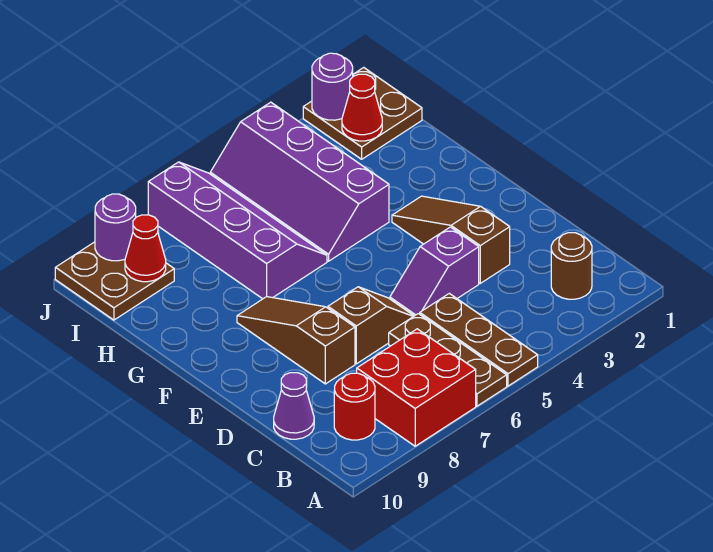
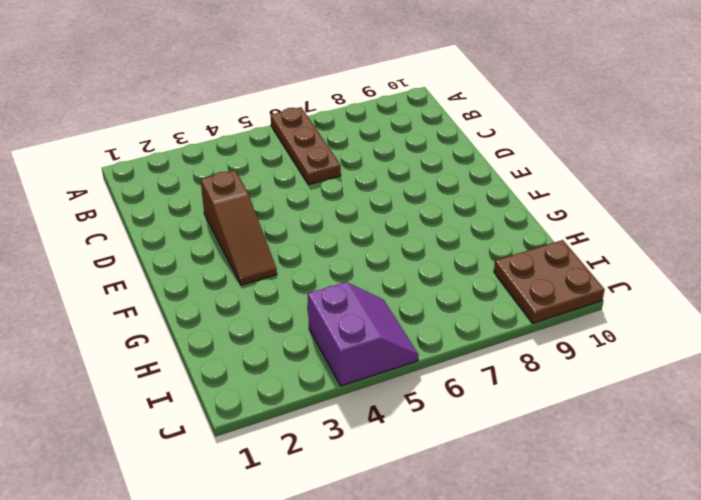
purple slope I4:J5 level 1 top 4 -> purple slope G4:J5 level 1 top 4
none -> brown plate A5:C5 level 1
none -> red brick A7:B8 level 1
none -> brown round brick B2 level 1

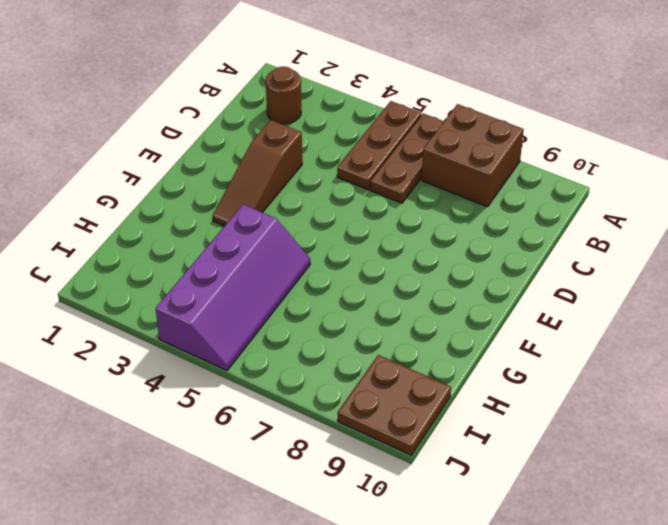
brown brick A7:B8 level 1 -> red brick A7:B8 level 1
none -> red round brick B9 level 1
none -> purple cone C10 level 1
none -> purple slope D4:D5 level 1 top 4

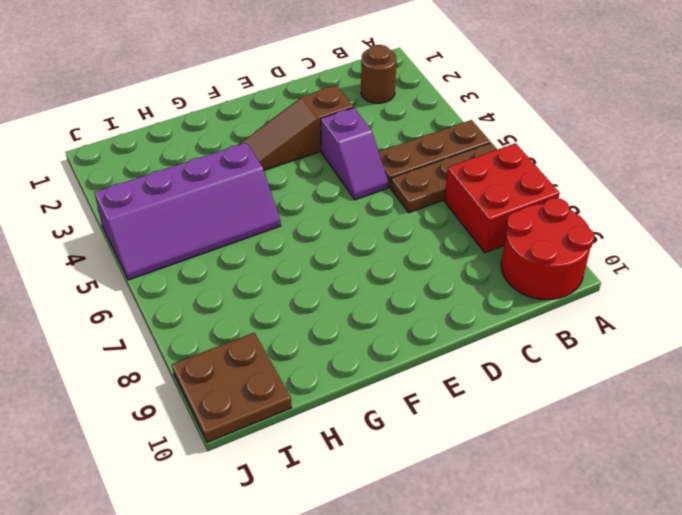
red round brick A9:B10 level 1 -> red round brick B9 level 1
none -> purple cone C10 level 1
none -> brown slope D6:D7 level 1 top 7
none -> brown slope D8:F8 level 1 top D

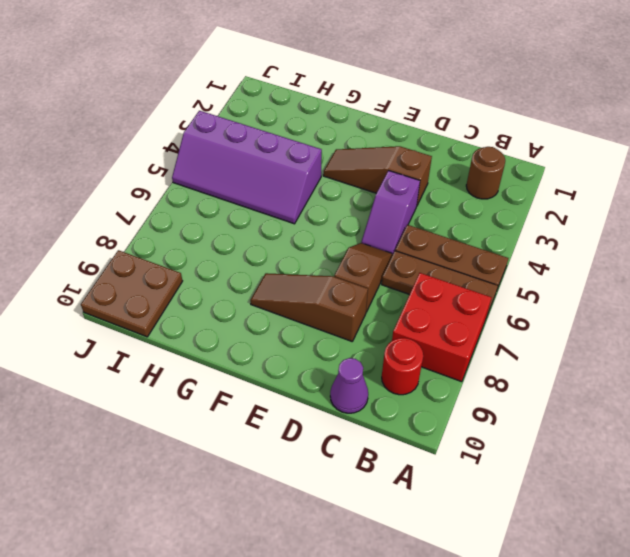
none -> purple slope G6:J7 level 1 top 7
none -> brown plate I1:J2 level 1
none -> red cone I2 level 2

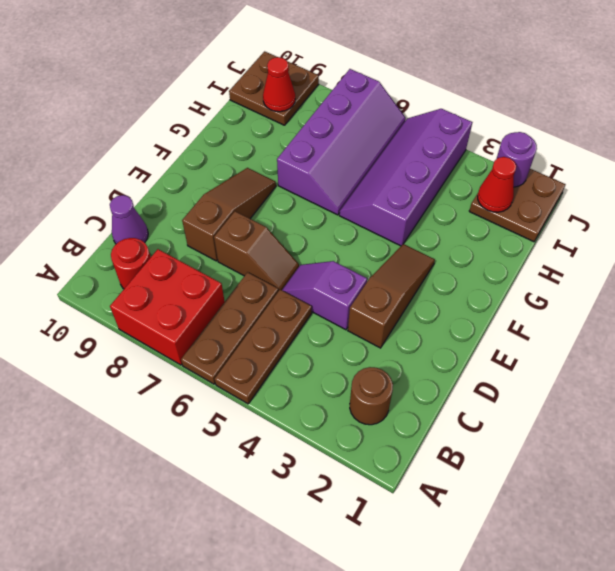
none -> purple round brick J9 level 2

